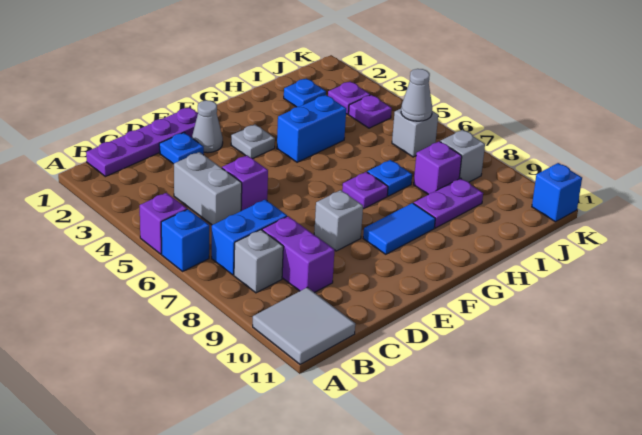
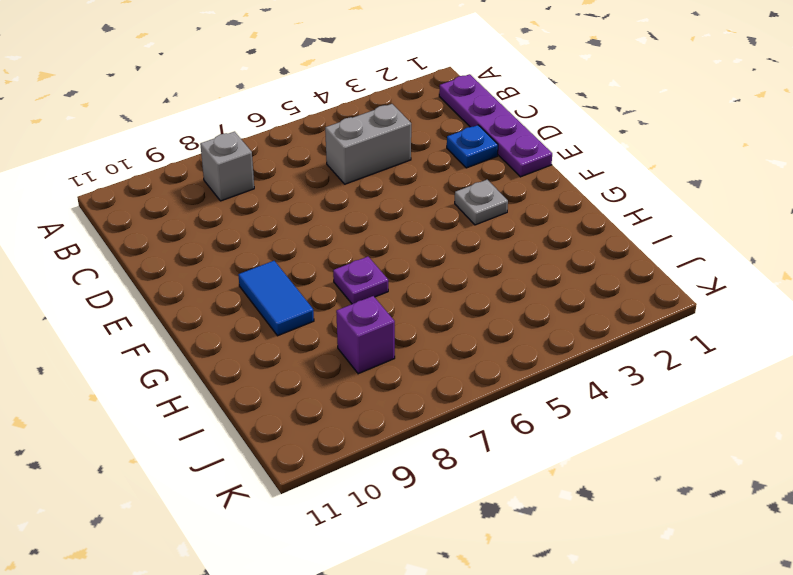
none -> purple brick A5 level 1
none -> blue brick A6 level 1
none -> grey tile A10:B11 level 1

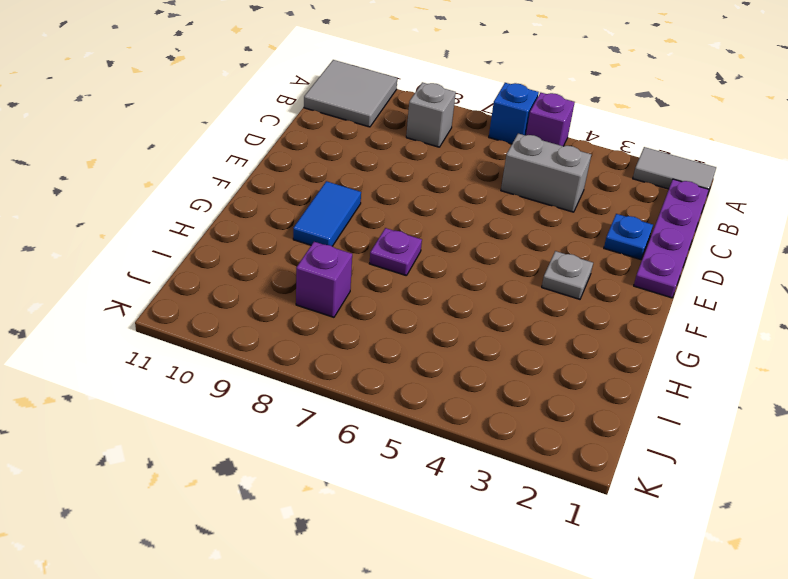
grey tile A1:A2 level 1 -> none
none -> blue brick B7:C7 level 1
none -> purple brick C8:C9 level 1
none -> purple brick D5 level 1

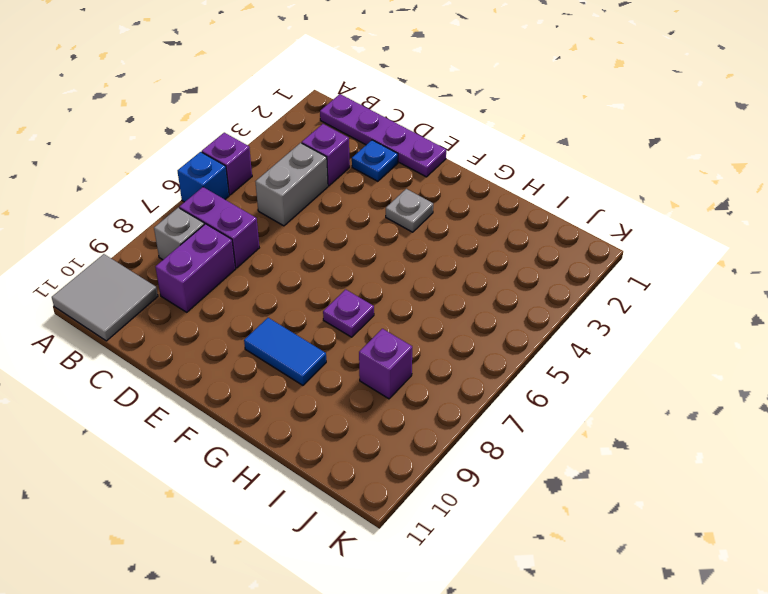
purple brick B7:C7 level 1 -> blue brick B7:C7 level 1
purple brick C3 level 1 -> purple brick D5 level 1
none -> grey cone E2 level 1
none -> grey brick E8 level 1
none -> blue brick G4:H4 level 1

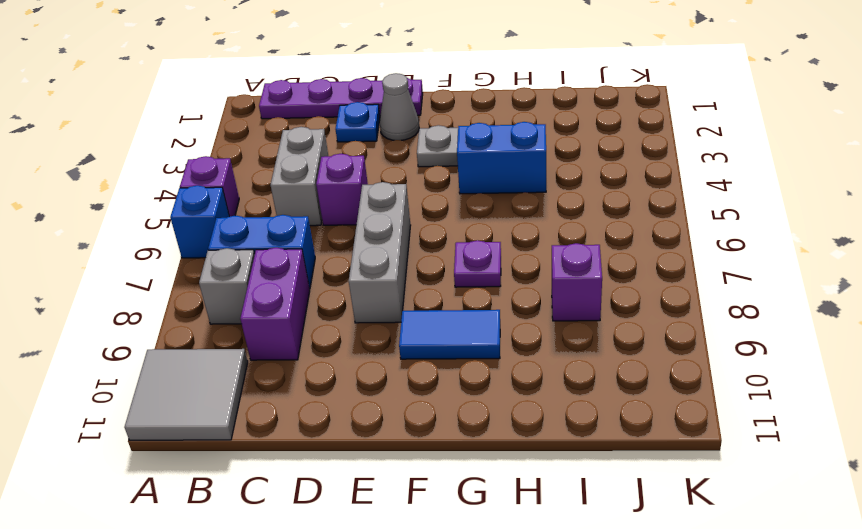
grey brick E6:E8 level 1 -> grey brick E8 level 1
none -> blue plate H7 level 1
none -> purple plate H9:I9 level 1
none -> blue plate I2 level 1

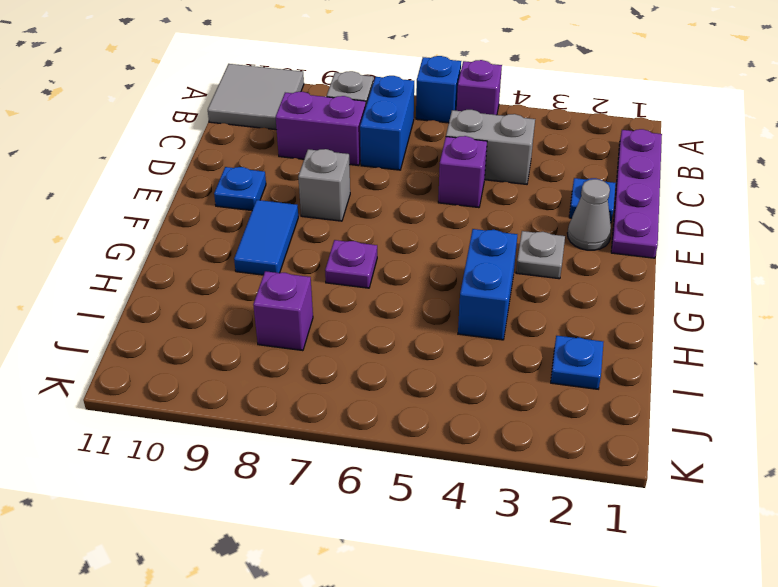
blue plate E10 level 1 -> blue plate H7 level 1
none -> purple plate H9:I9 level 1
none -> purple plate J3 level 1
none -> purple plate J4 level 1

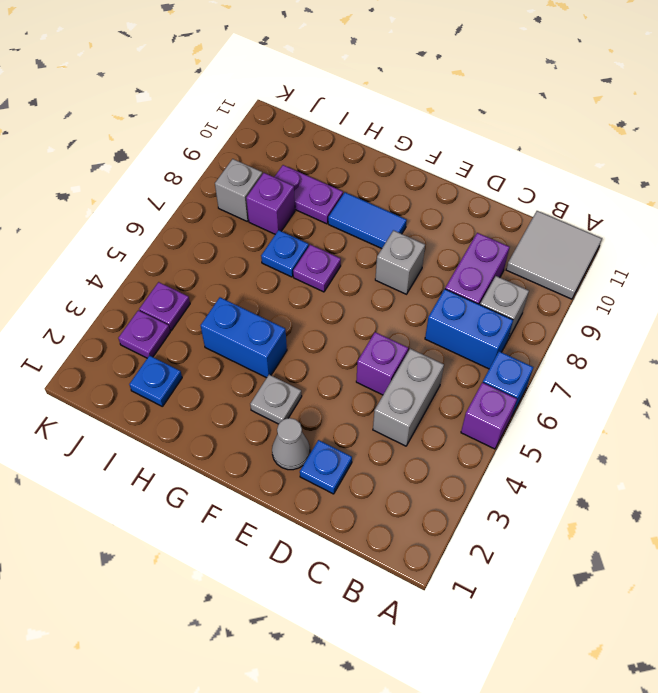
none -> purple plate B1:E1 level 1
none -> grey brick J6 level 1
none -> blue brick K11 level 1

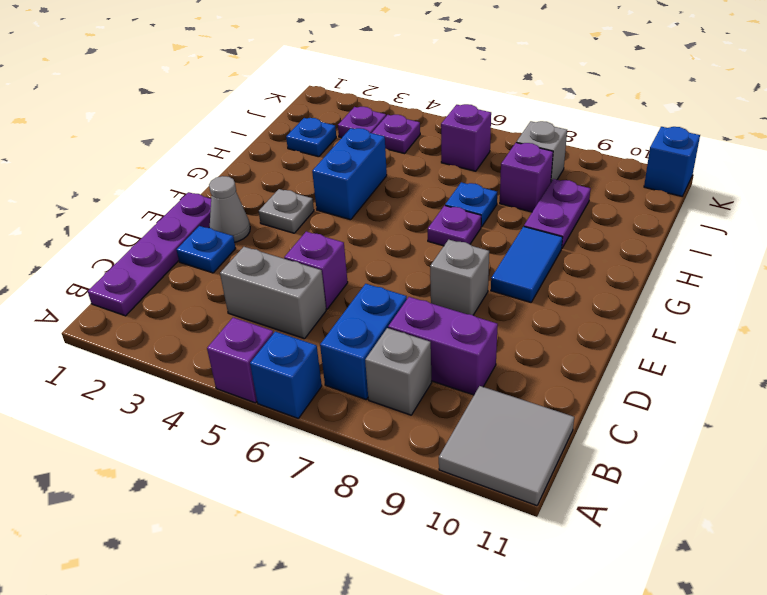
purple brick J6 level 1 -> grey brick J6 level 1
none -> grey cone J6 level 2

